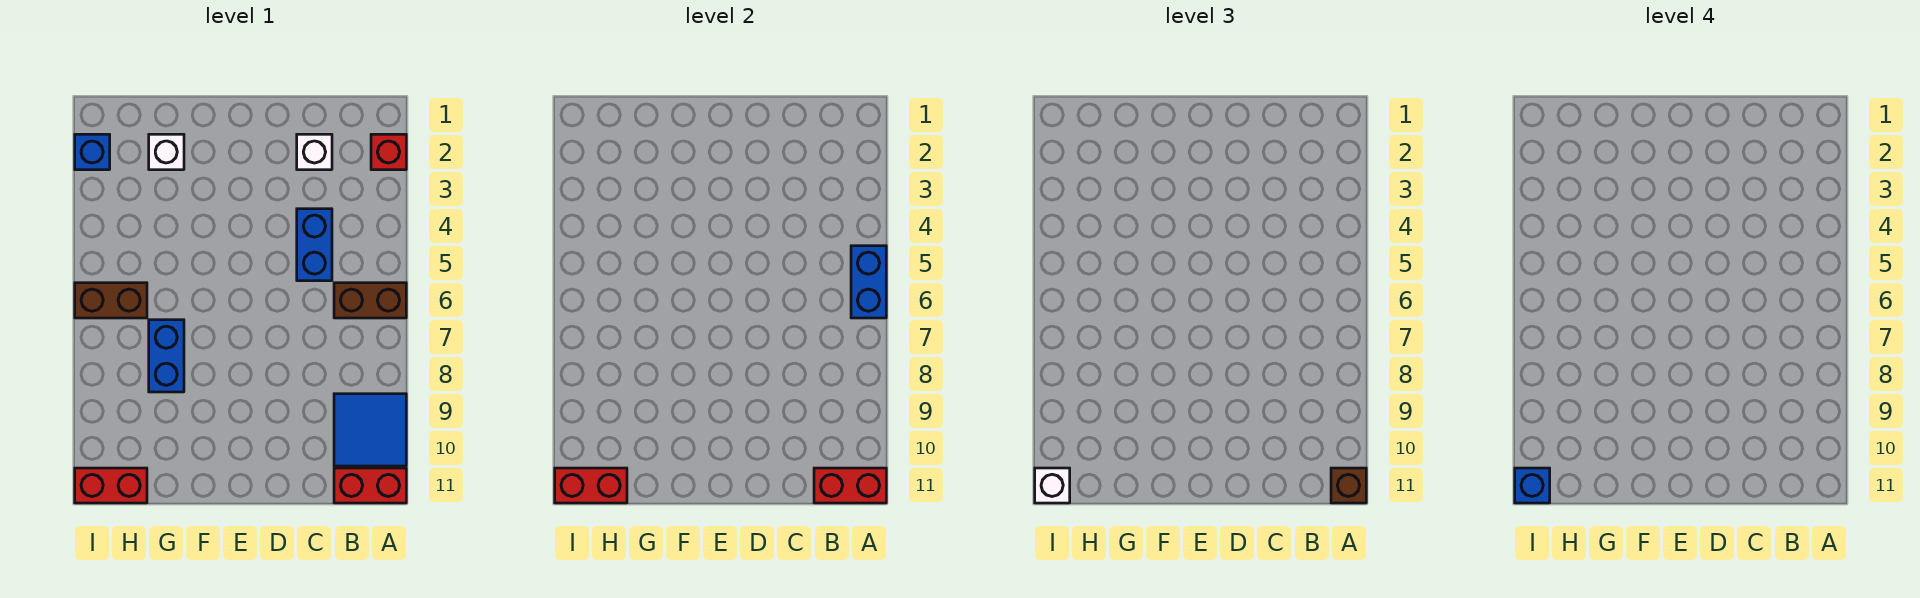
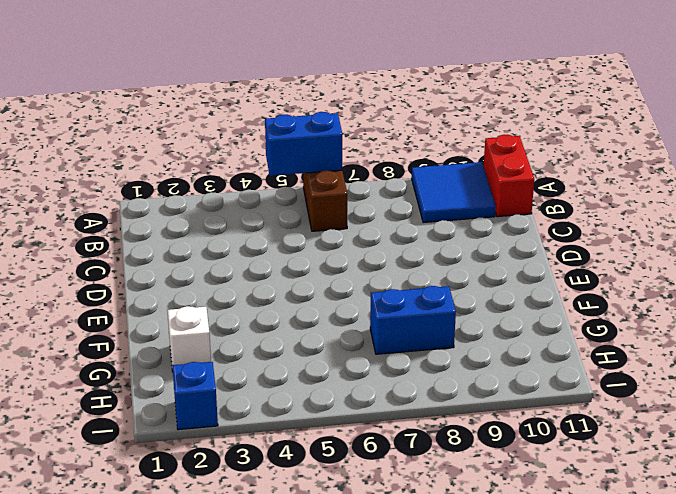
none -> red brick A2 level 1
none -> white brick C2 level 1
none -> blue brick C4:C5 level 1

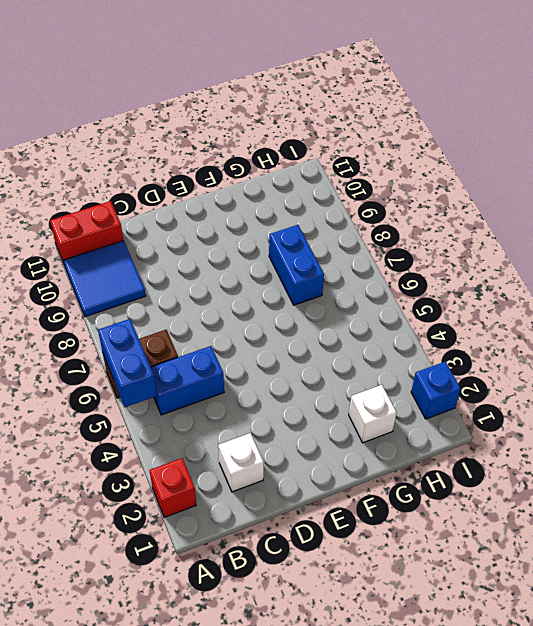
blue brick B5:C5 level 1 -> blue brick C4:C5 level 1
none -> brown brick H6:I6 level 1
none -> red brick H11:I11 level 1
none -> red brick A11:B11 level 2

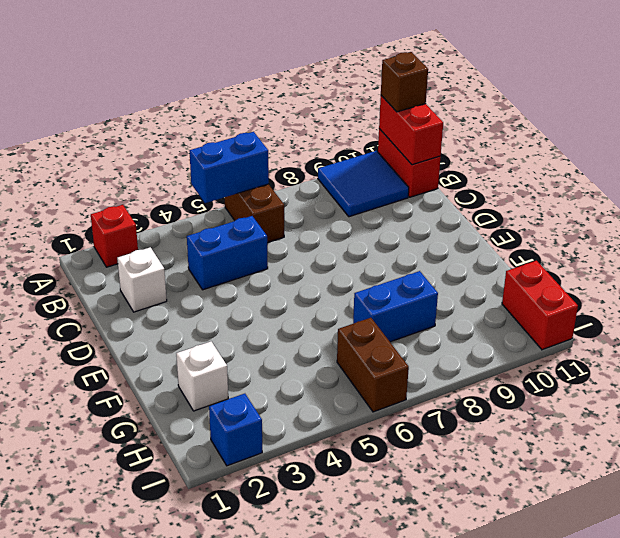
none -> red brick H11:I11 level 2
none -> white brick I11 level 3
none -> blue brick I11 level 4

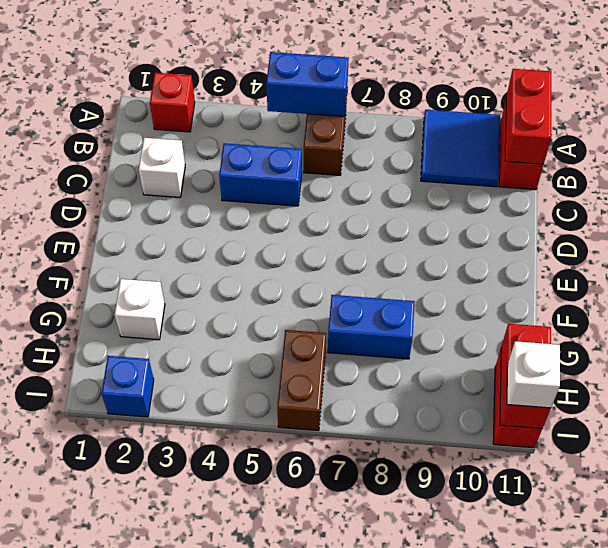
none -> brown brick A11 level 3
none -> blue brick I11 level 4

